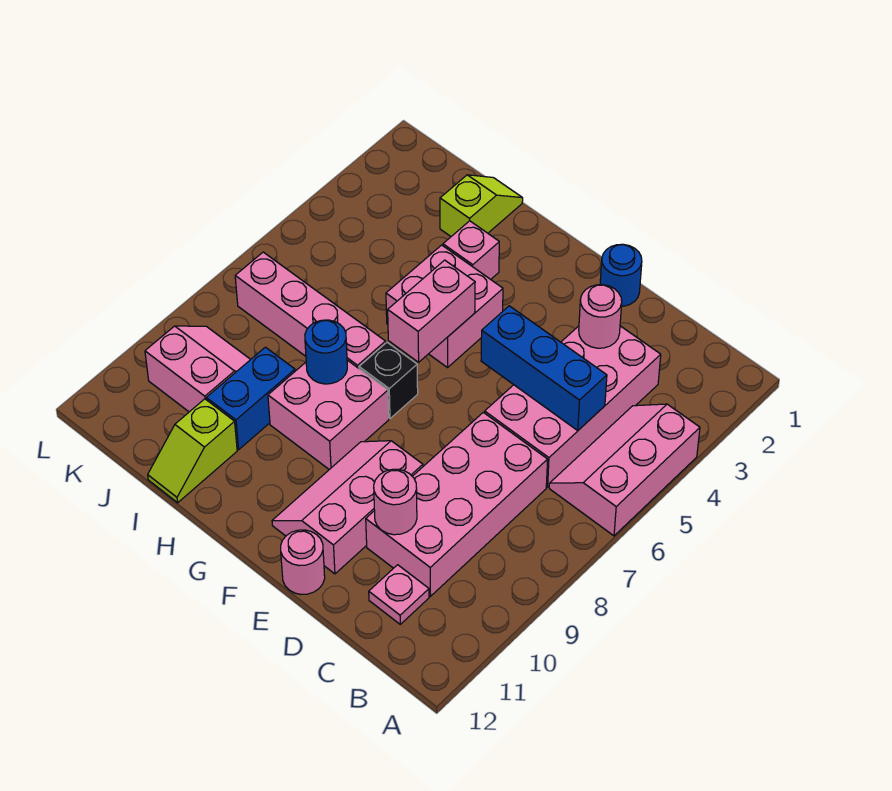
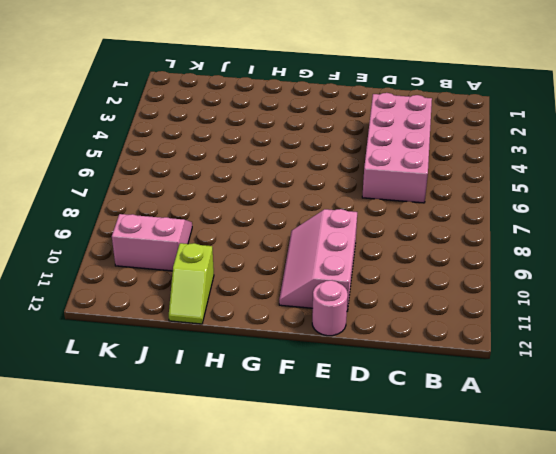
none -> pink slope A4:B6 level 1 top A
none -> pink brick C7:D10 level 1
none -> pink plate C11 level 1

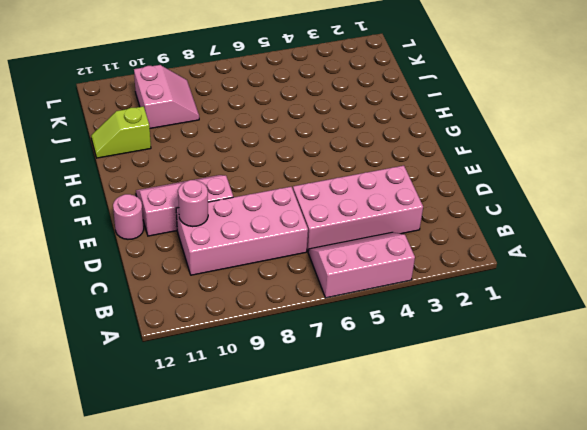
none -> pink plate C11 level 1
none -> blue round brick E1 level 1
none -> pink brick G4:H5 level 1

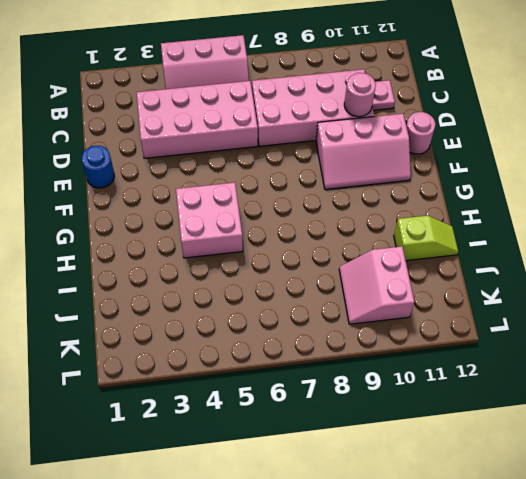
none -> black brick G7 level 1
none -> pink brick G8:H9 level 1
none -> pink brick H3 level 1

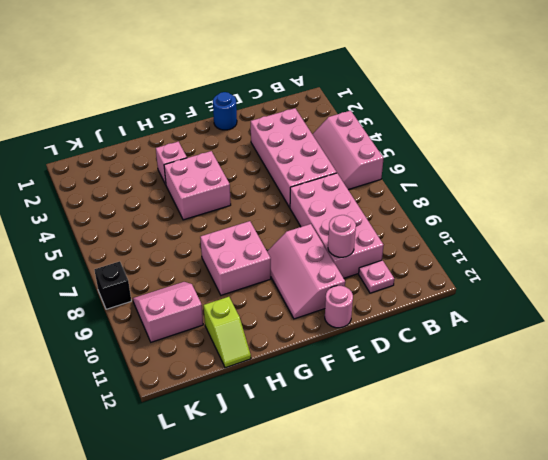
black brick L8 level 1 -> black brick G7 level 1
none -> pink brick H7:K7 level 1
none -> lime slope I1:I2 level 1 top 2
none -> blue brick I9:I10 level 1

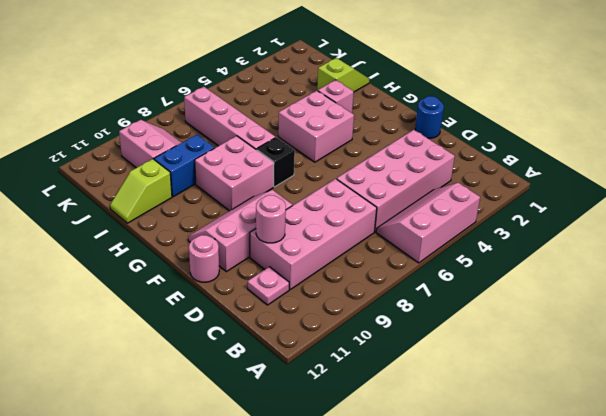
none -> blue brick C5:E5 level 2
none -> pink round brick D3 level 2
none -> pink brick G5:G6 level 2

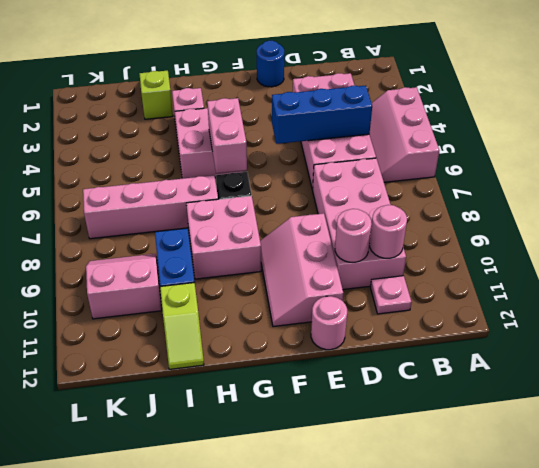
pink round brick C10 level 2 -> pink round brick D3 level 2
none -> blue round brick H8 level 2

